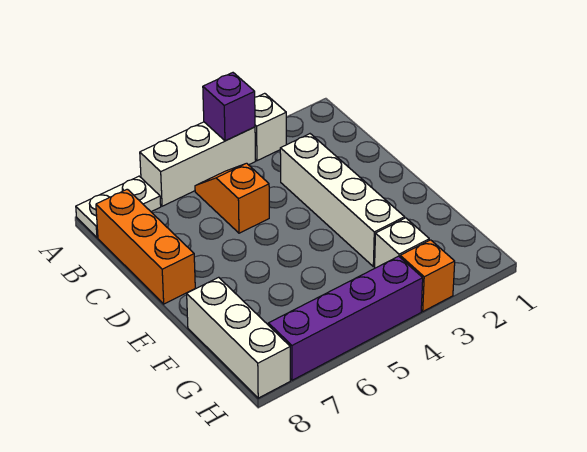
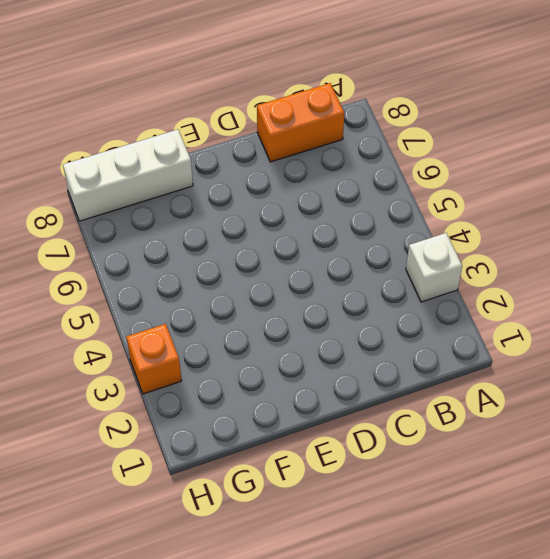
orange brick B8:C8 level 1 -> orange brick B8:D8 level 1
none -> white brick A4:A6 level 1
none -> white plate A7:A8 level 1

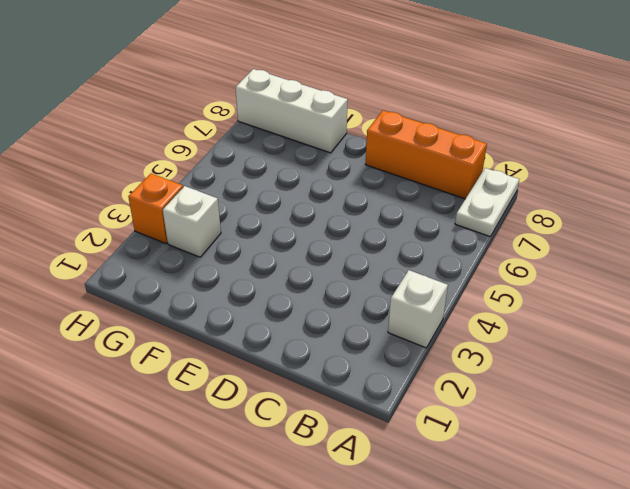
none -> white brick A4:A6 level 1
none -> orange slope B5:C5 level 1 top C

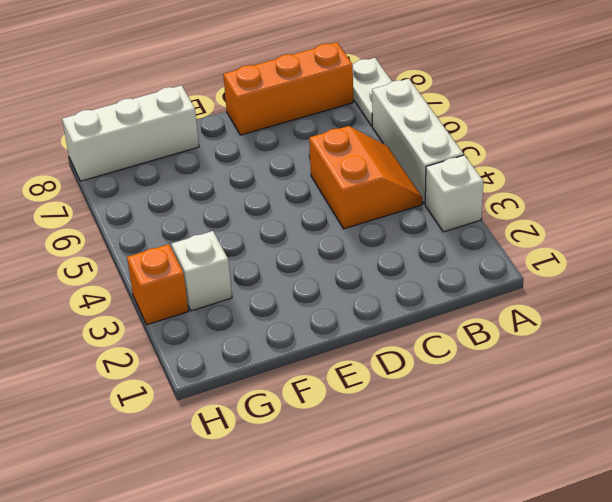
orange slope B4:C5 level 1 top C -> orange slope B5:C5 level 1 top C
none -> white brick C3:F3 level 1
none -> purple brick H4:H7 level 1

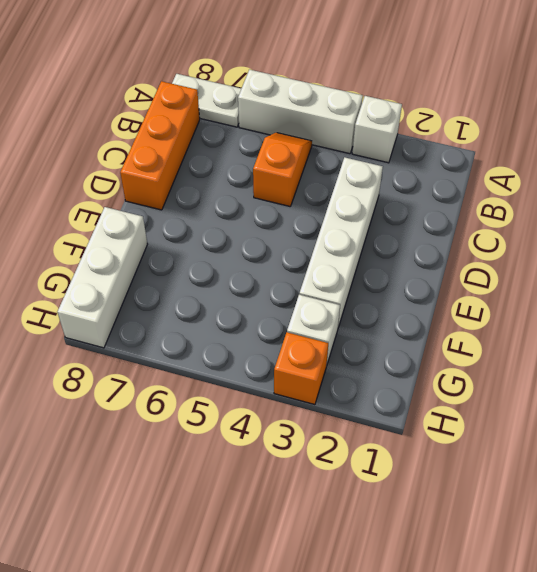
none -> purple brick H4:H7 level 1
none -> purple brick A4 level 2

